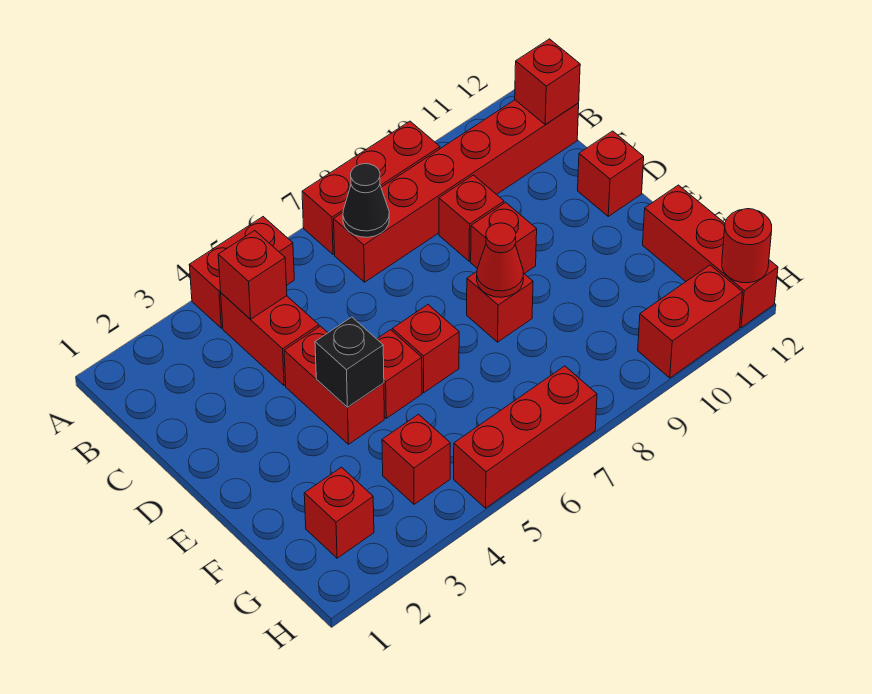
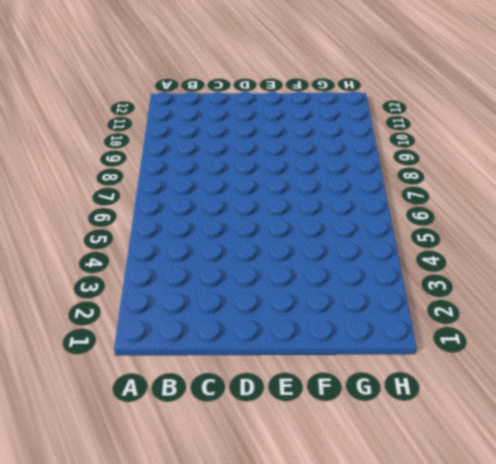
none -> red brick A4:A5 level 1
none -> red brick A7:A9 level 1
none -> red brick B4:C4 level 1

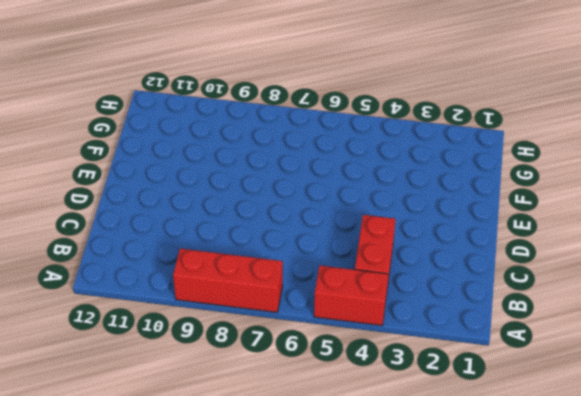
none -> red brick B7:B12 level 1
none -> red brick C9 level 1
none -> red brick D4:E4 level 1

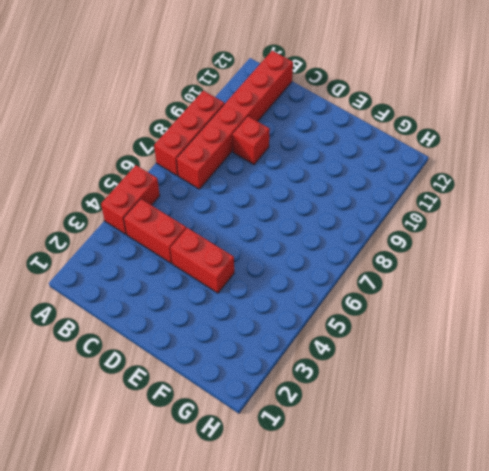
none -> red brick D9 level 1
none -> red brick D12 level 1
none -> red brick E5 level 1

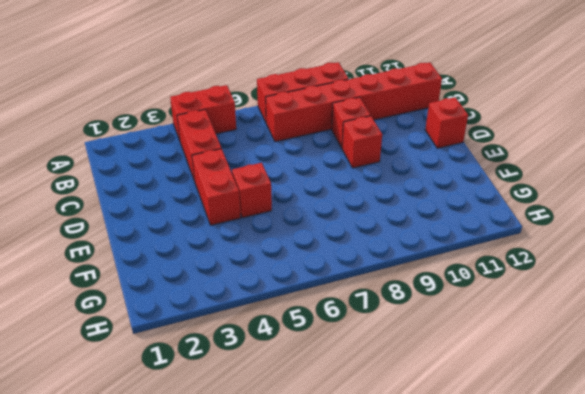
none -> red brick E6 level 1
none -> red brick E8 level 1
none -> red brick F12:H12 level 1

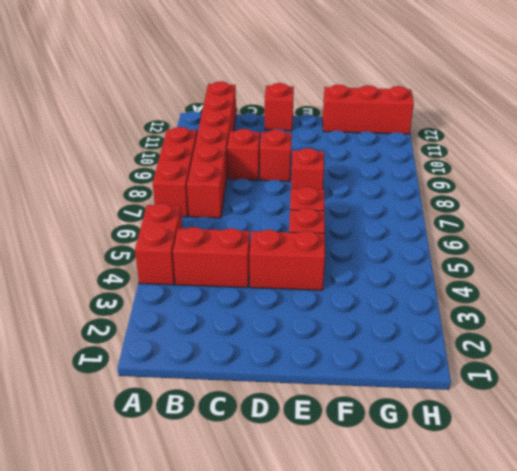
none -> red brick G2 level 1
none -> red brick G4 level 1
none -> red brick H5:H7 level 1

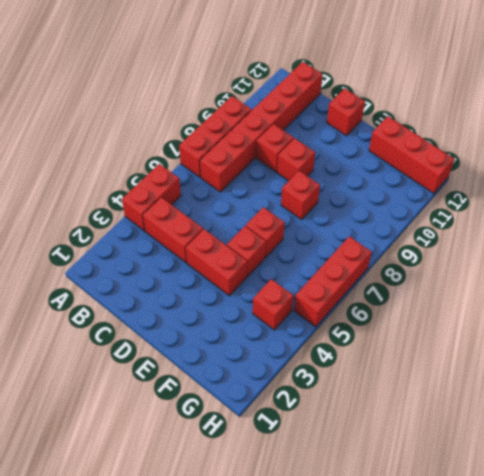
none -> red brick G2 level 1
none -> red brick H10:H11 level 1
none -> red brick B4 level 2

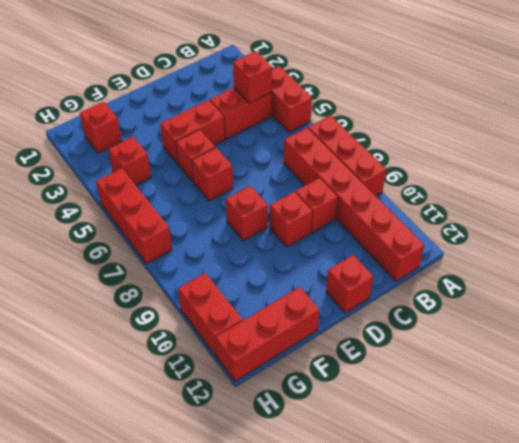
none -> black cone B7 level 2
none -> red brick B12 level 2
none -> black brick E4 level 2

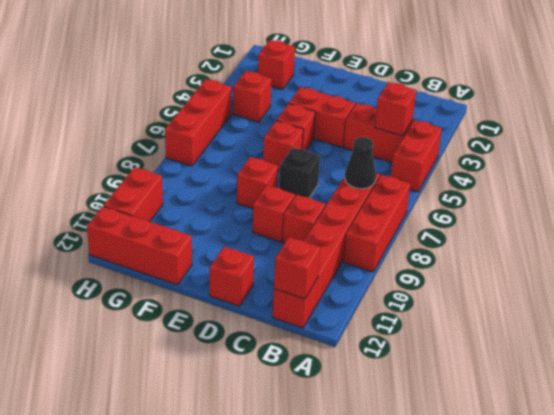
black brick D7 level 1 -> black brick E4 level 2
none -> red cone E8 level 2
none -> red round brick H12 level 2

